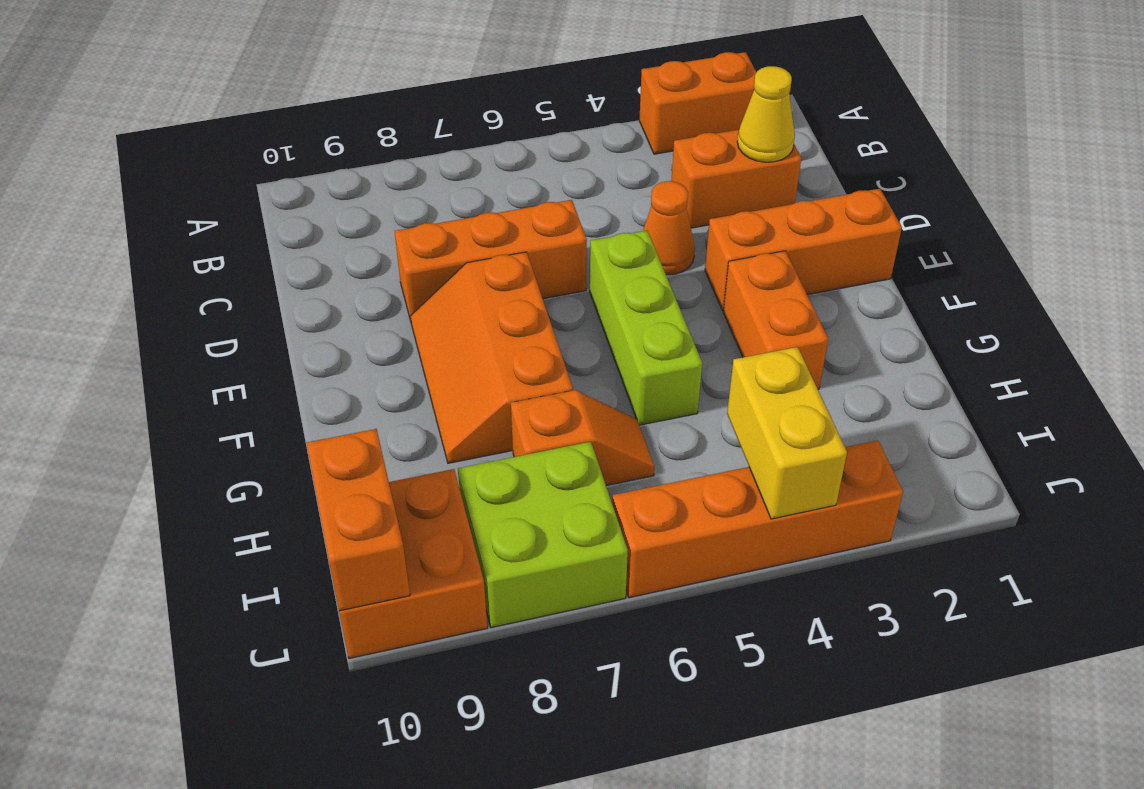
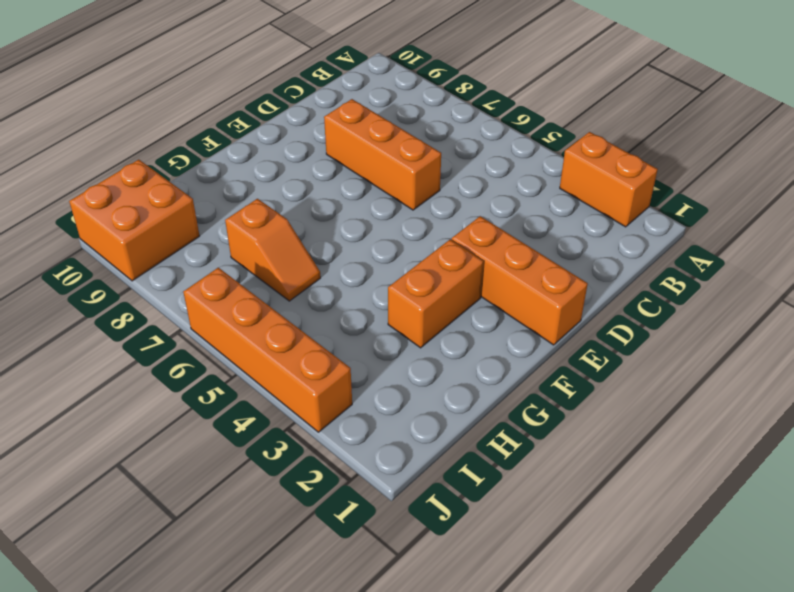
none -> orange brick C2:C3 level 1
none -> orange cone D4 level 1
none -> lime brick E5:G5 level 1

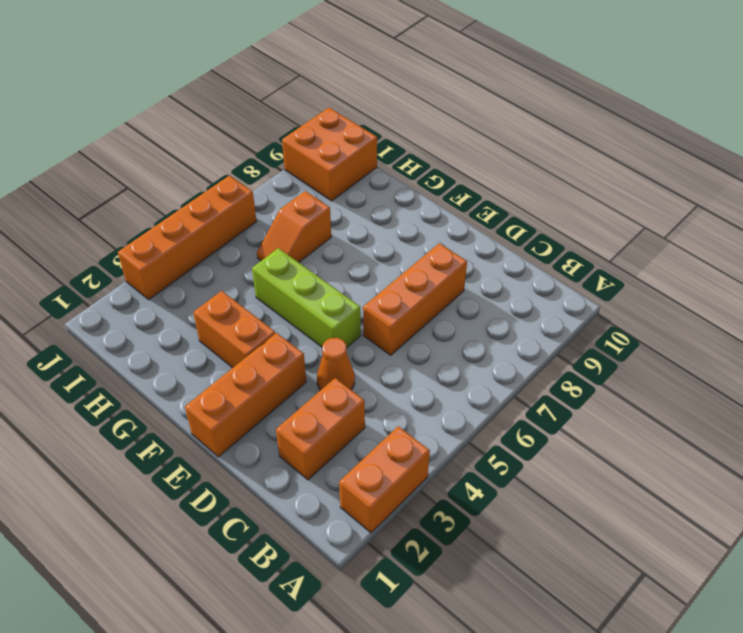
none -> orange slope E7:G8 level 1 top 7
none -> lime brick I7:J8 level 1
none -> yellow cone C2 level 2

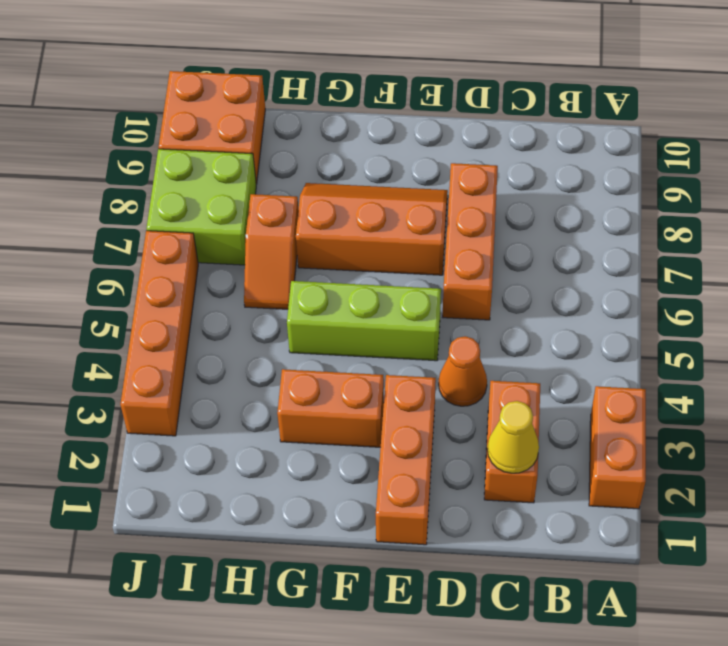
none -> yellow brick I4:J4 level 2
none -> orange brick I10:J10 level 2

